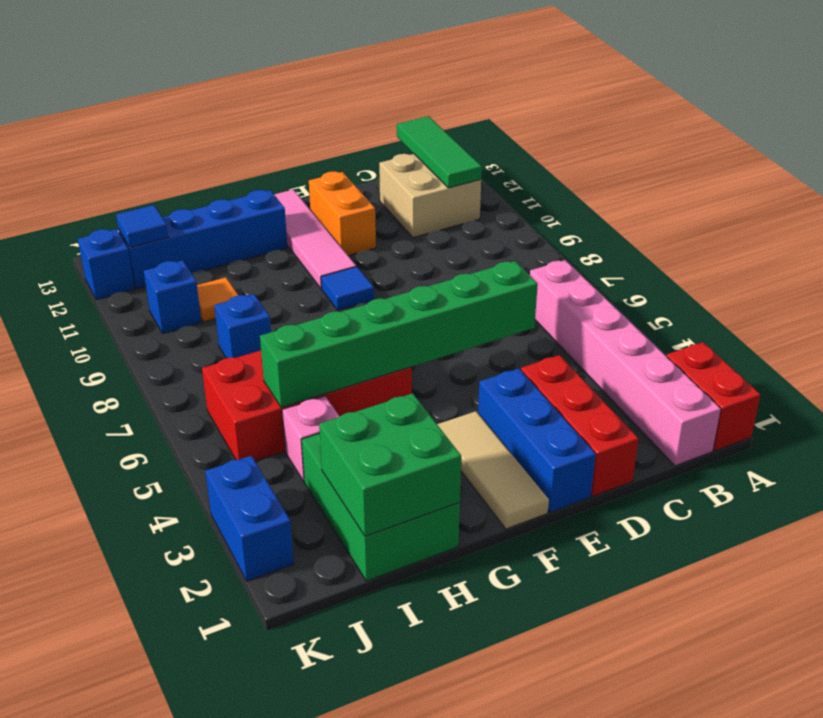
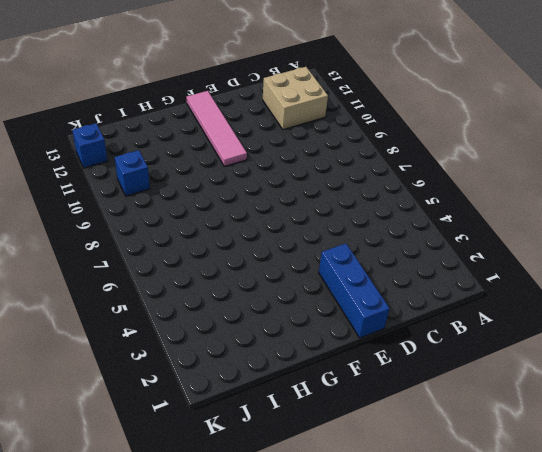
none -> red brick A1:A2 level 1
none -> pink brick B1:B6 level 1
none -> red brick D1:D3 level 1

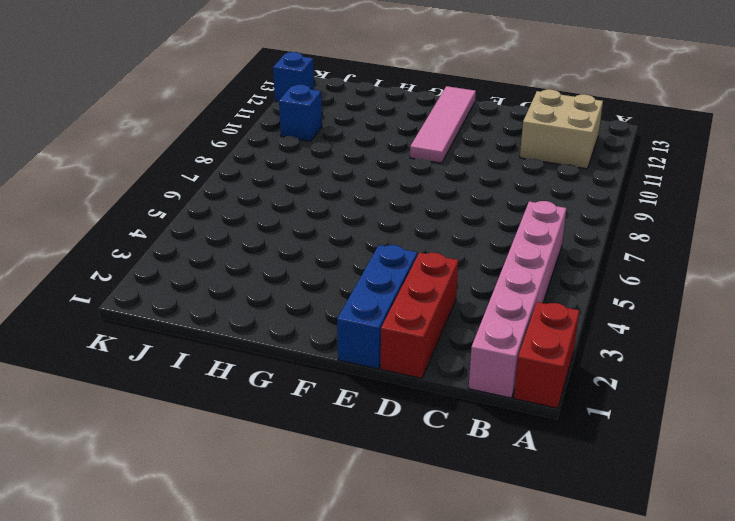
none -> orange brick E11:E12 level 1
none -> tan tile F1:F3 level 1
none -> blue tile F9 level 1

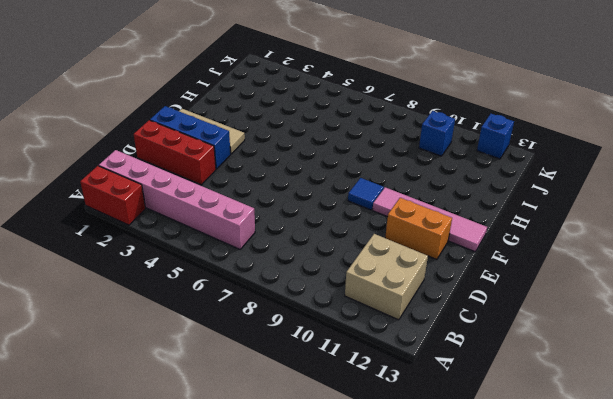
none -> red brick G5:J6 level 1
none -> blue brick G12:J12 level 1
none -> green brick H1:I3 level 1

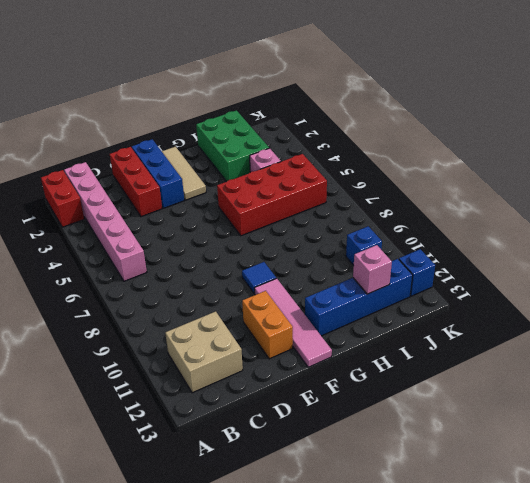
pink brick I12 level 2 -> none
none -> blue brick I8 level 1
none -> orange tile I10 level 1
none -> blue brick K2:K3 level 1

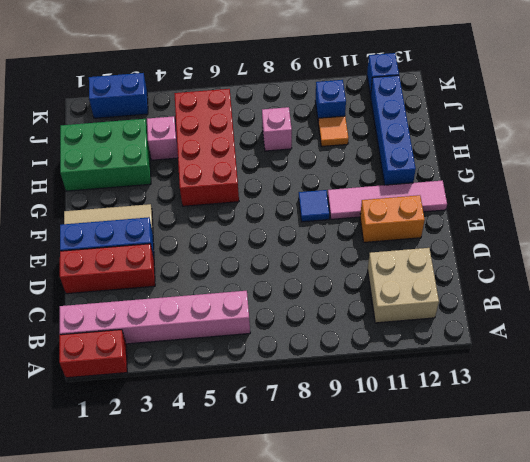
pink brick I8 level 1 -> blue brick I8 level 1
none -> green tile B11:B13 level 2
none -> green brick D5:I5 level 2
none -> green brick H1:I2 level 2

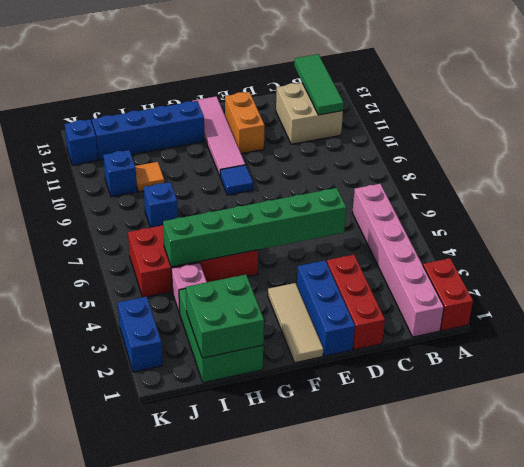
none -> blue tile J12 level 2

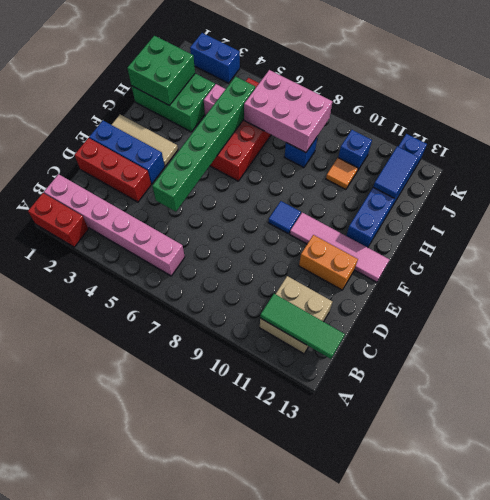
pink brick I6:J8 level 2 -> none
blue tile I12:J12 level 2 -> blue tile J12 level 2

